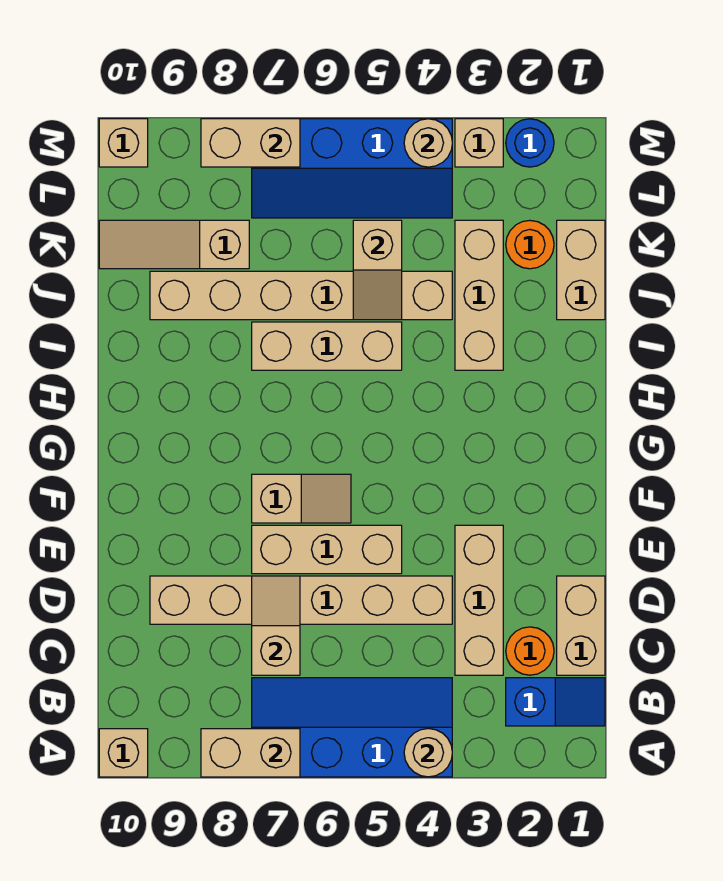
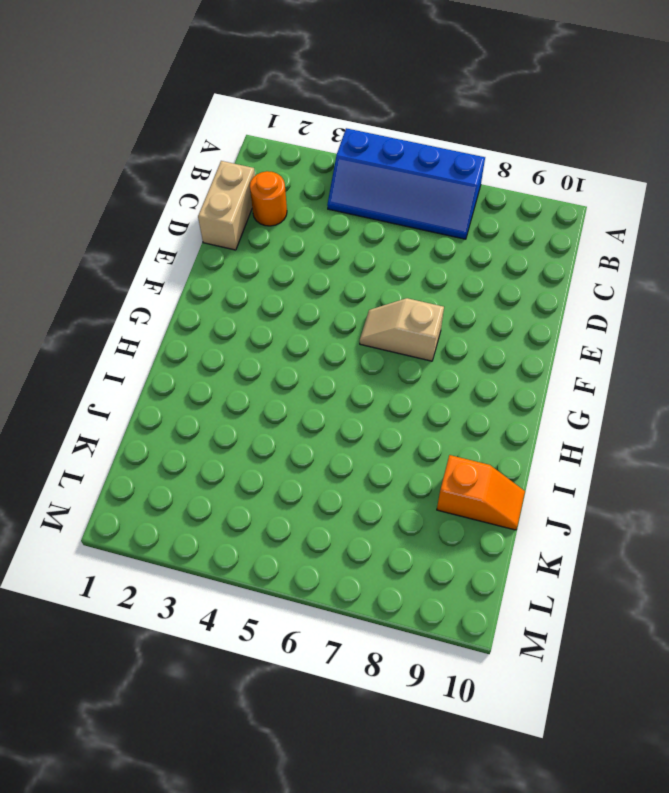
orange slope J9:J10 level 1 top 9 -> tan brick J4:J9 level 1
none -> tan brick A10 level 1
none -> blue slope B1:B2 level 1 top 2
none -> tan brick C3:E3 level 1

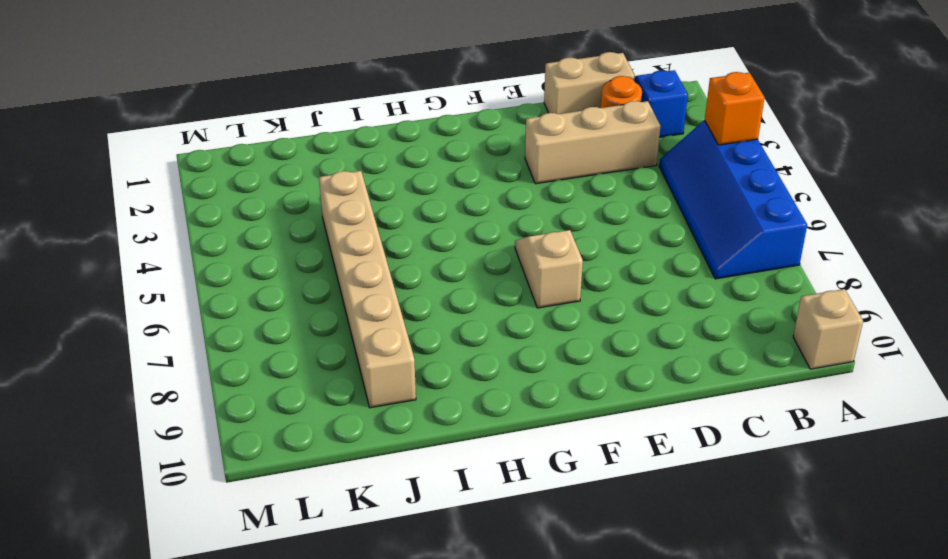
orange brick A4 level 2 -> tan round brick A4 level 2
none -> tan brick D4:D9 level 1
none -> tan brick E5:E7 level 1
none -> tan brick I3:K3 level 1

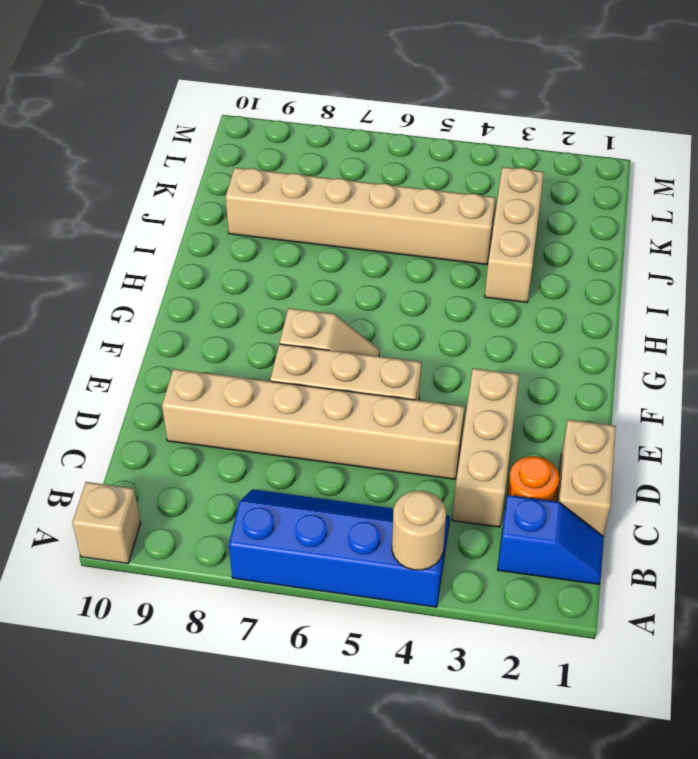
none -> tan brick I5:I7 level 1
none -> tan brick J1:K1 level 1
none -> orange round brick K2 level 1

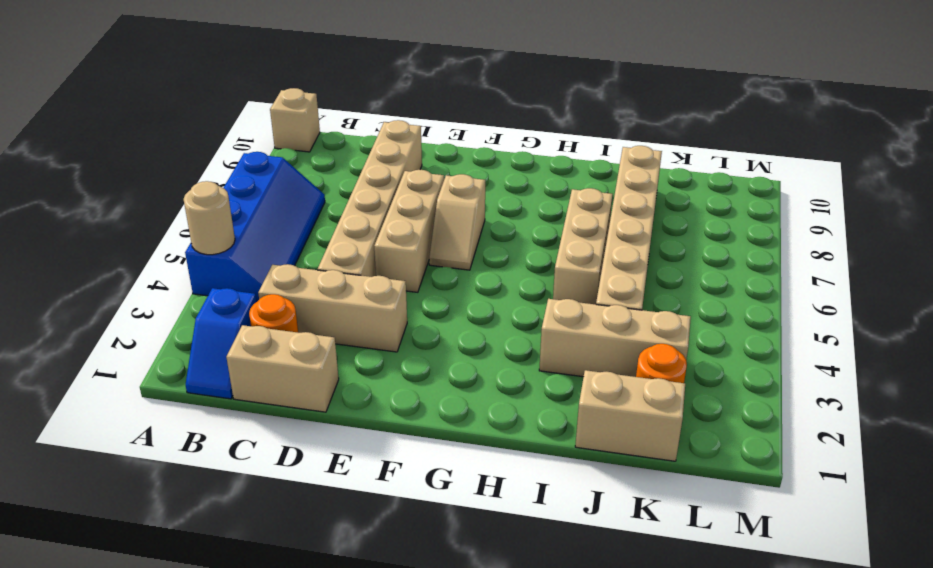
none -> tan slope K8:K10 level 1 top 8
none -> blue slope L4:M7 level 1 top M
none -> blue round brick M2 level 1

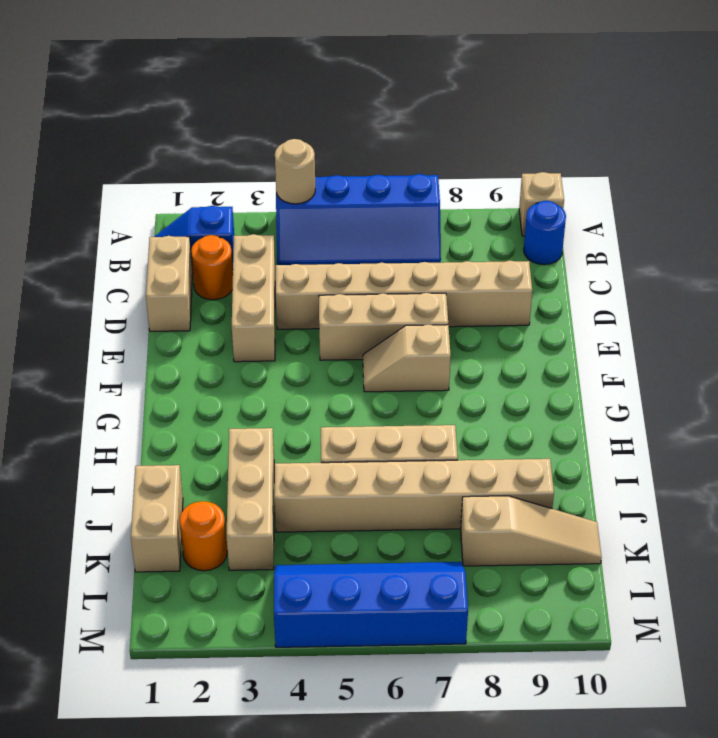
blue round brick B10 level 1 -> blue round brick M2 level 1
none -> tan brick M3 level 1
none -> tan brick M10 level 1
none -> tan brick A7:A8 level 2

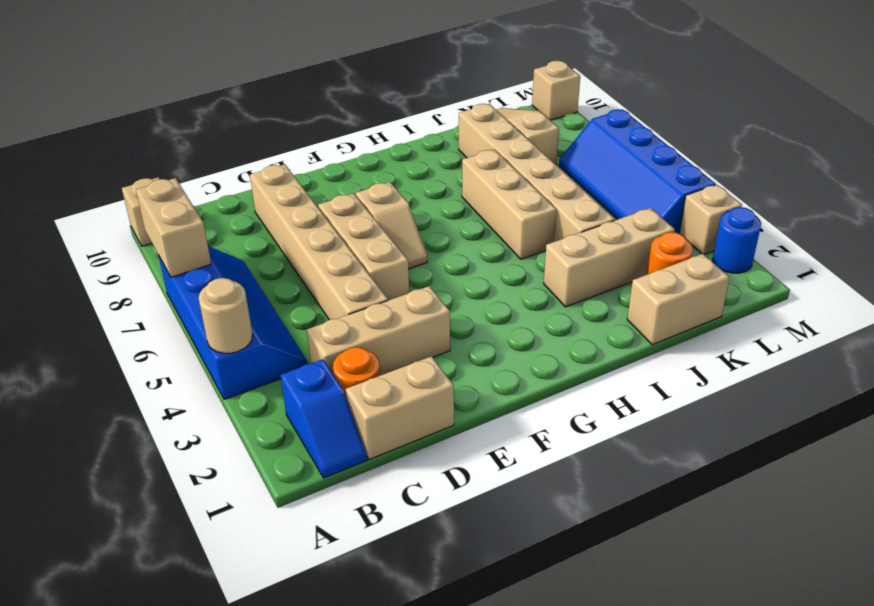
none -> tan slope C7:D7 level 2 top C
none -> tan slope J5:K5 level 2 top K
none -> tan round brick M4 level 2

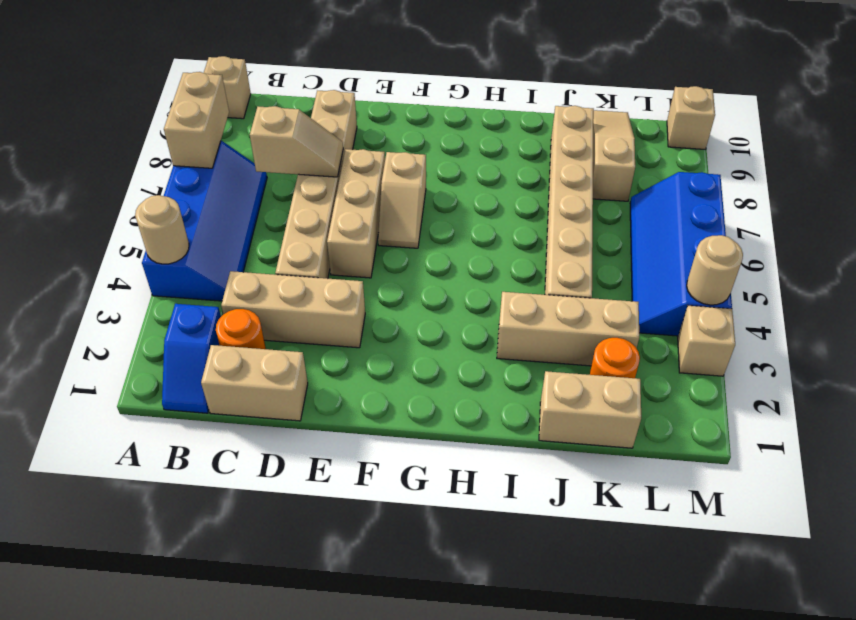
none -> tan brick I5:I7 level 1
none -> blue round brick M2 level 1
none -> tan slope J5:K5 level 2 top K

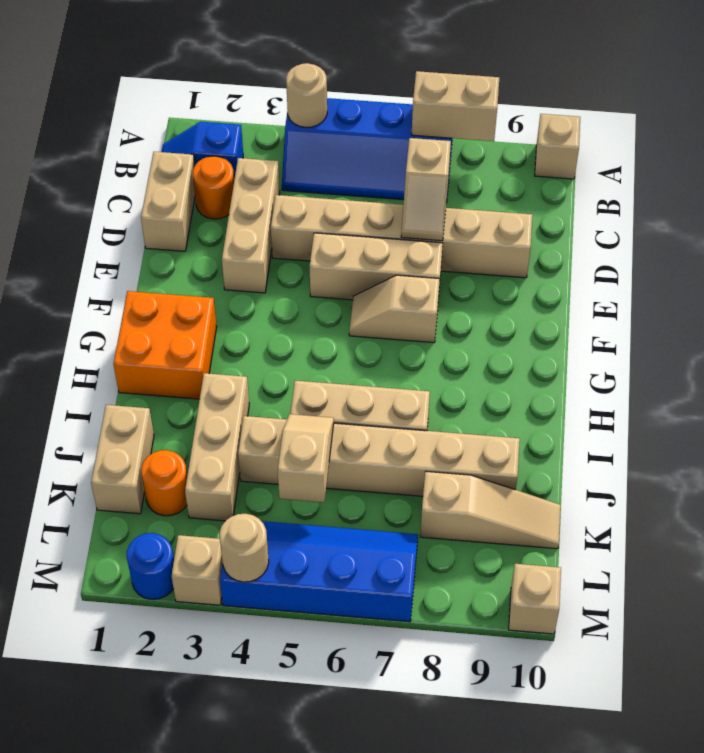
orange brick G1:H2 level 1 -> none
none -> tan brick M7:M8 level 2

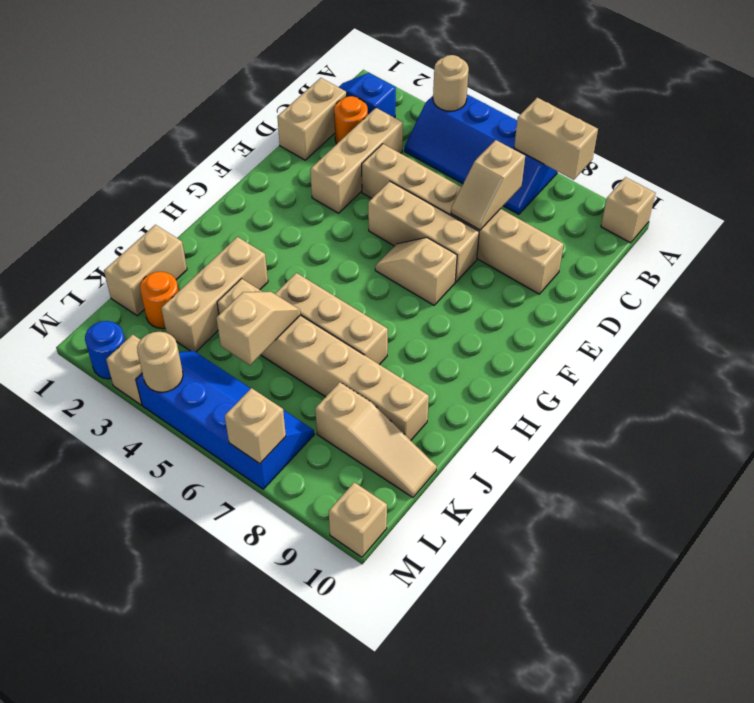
tan brick M7 level 2 -> tan brick M7:M8 level 2

